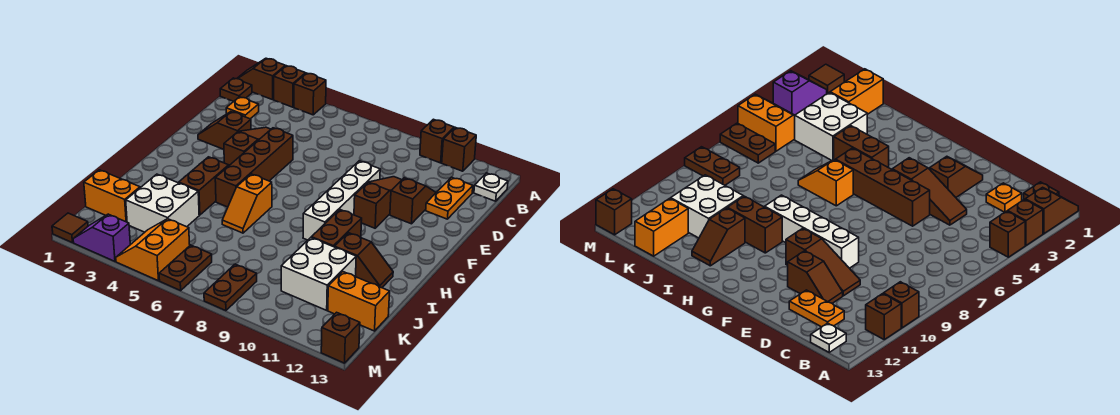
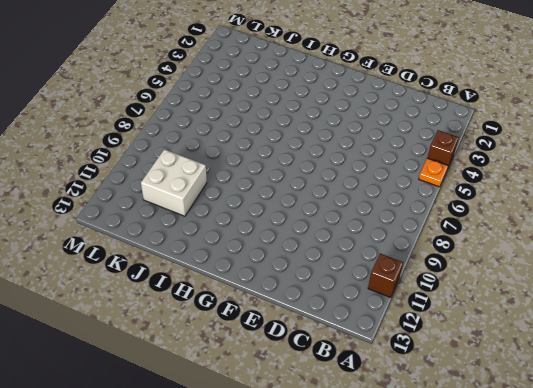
orange plate A5 level 1 -> orange plate C2 level 1
none -> brown slope A1:A2 level 1 top 2
none -> brown brick A3 level 1
none -> brown brick A10 level 1

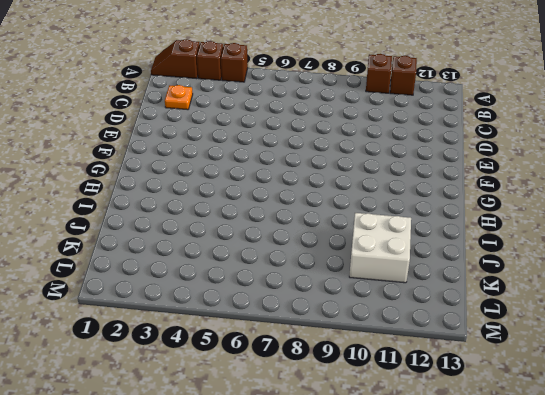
none -> brown plate B1 level 1
none -> white plate B13 level 1
none -> orange plate C12:D12 level 1

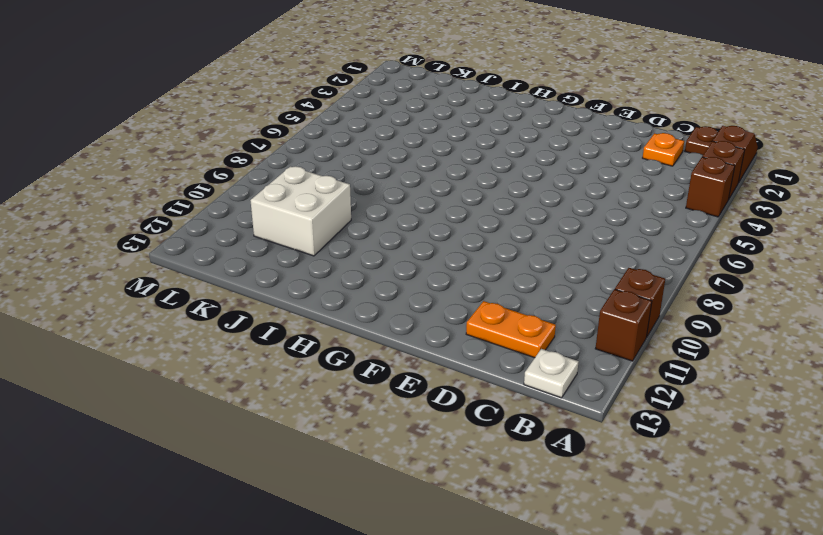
none -> brown slope D4:F4 level 1 top F
none -> brown slope D10:F10 level 1 top F
none -> brown slope D11:E11 level 1 top E

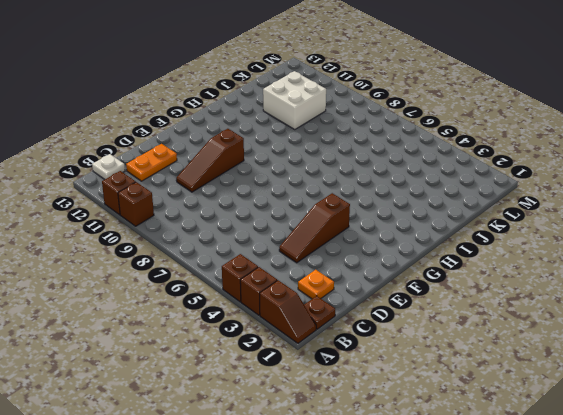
none -> brown slope D11:E11 level 1 top E
none -> brown slope E2:E3 level 1 top 3
none -> brown brick E5:H5 level 1

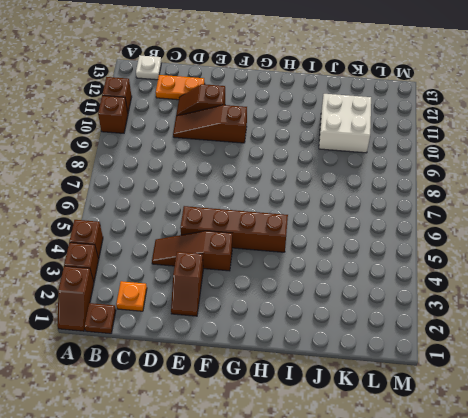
none -> white brick E9:H9 level 1
none -> brown brick H4:I4 level 1
none -> orange slope H6:I6 level 1 top H

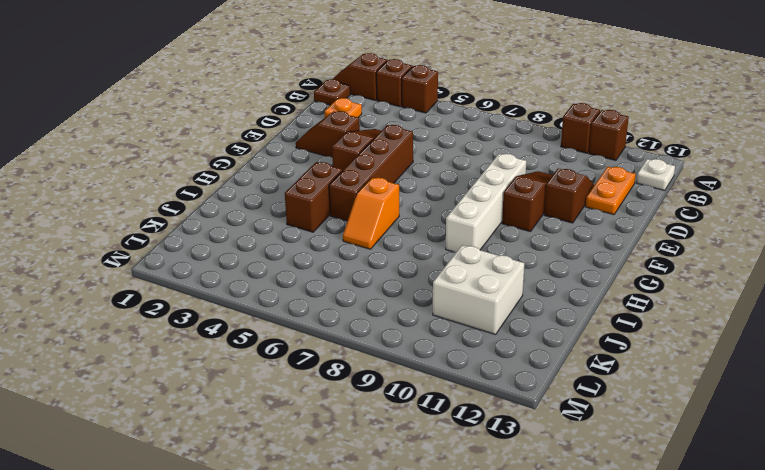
none -> brown brick H10:I10 level 1
none -> brown slope I11:I12 level 1 top 11
none -> white brick J3:K4 level 1

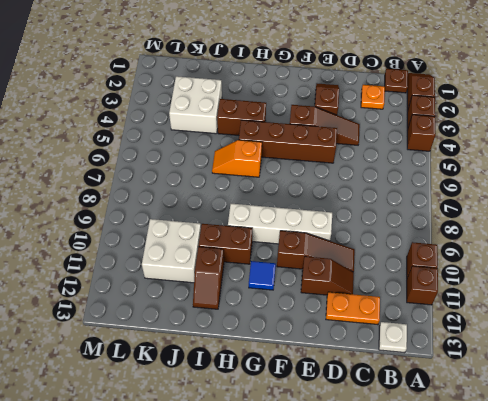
blue tile G11 level 1 -> none
none -> orange brick K1:K2 level 1
none -> orange brick K12:K13 level 1
none -> orange slope L4:M5 level 1 top 5

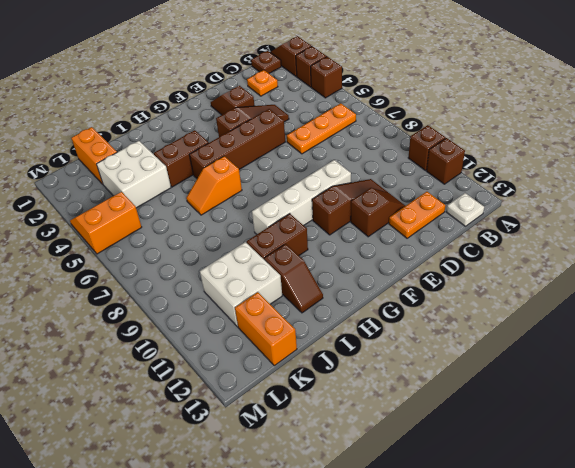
orange plate B6:D6 level 1 -> none
none -> brown plate L6:M6 level 1
none -> brown plate L8:M8 level 1
none -> brown tile M1 level 1

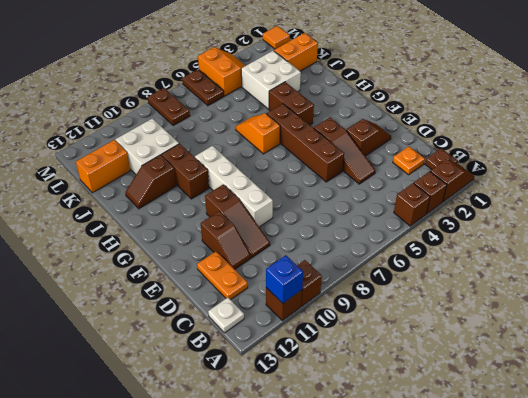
blue brick A11 level 2 -> none
orange tile M1 level 1 -> brown tile M1 level 1
none -> purple slope M2:M3 level 1 top 3
none -> brown brick M13 level 1

